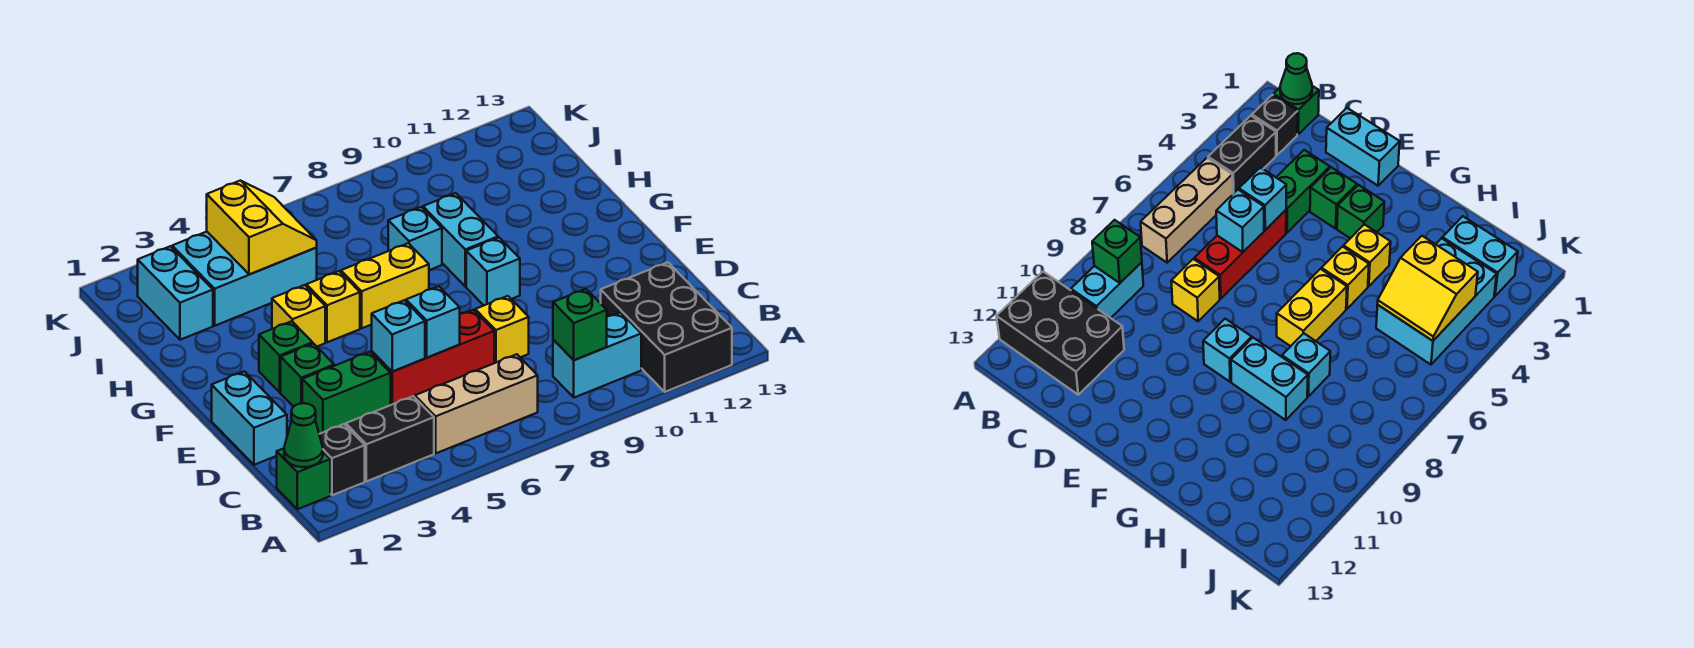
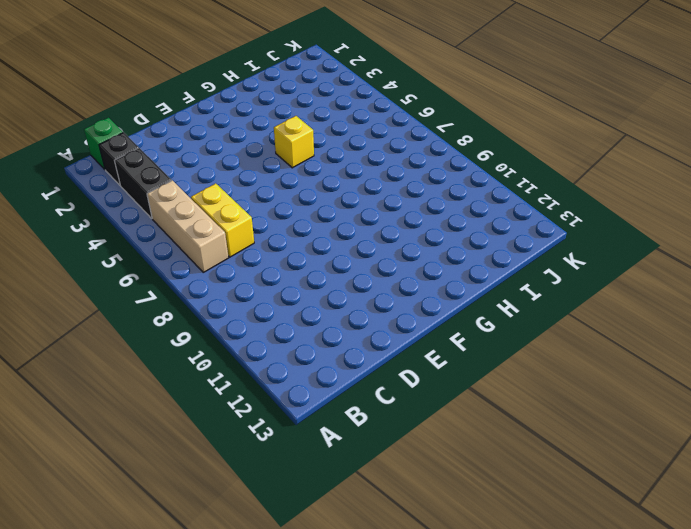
yellow brick C6:C7 level 1 -> yellow brick G6:G7 level 1
none -> black brick A11:C12 level 1
none -> cyan brick B9:B10 level 1
none -> cyan brick D1:E1 level 1

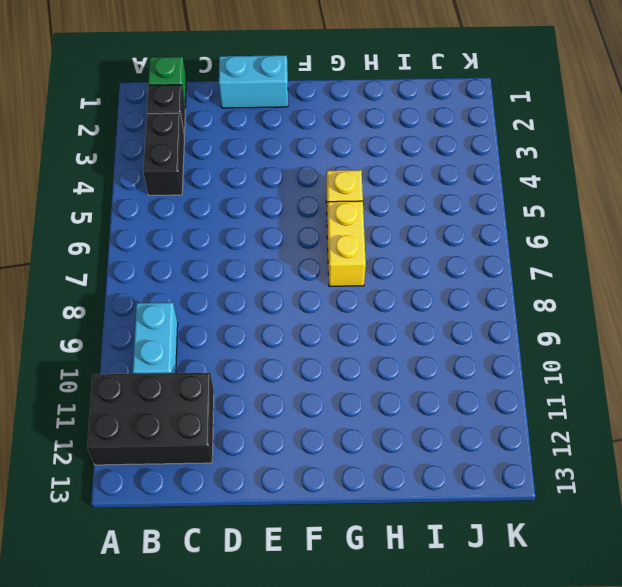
none -> tan brick B5:B7 level 1
none -> green brick D3:D4 level 1
none -> red brick D5:D7 level 1

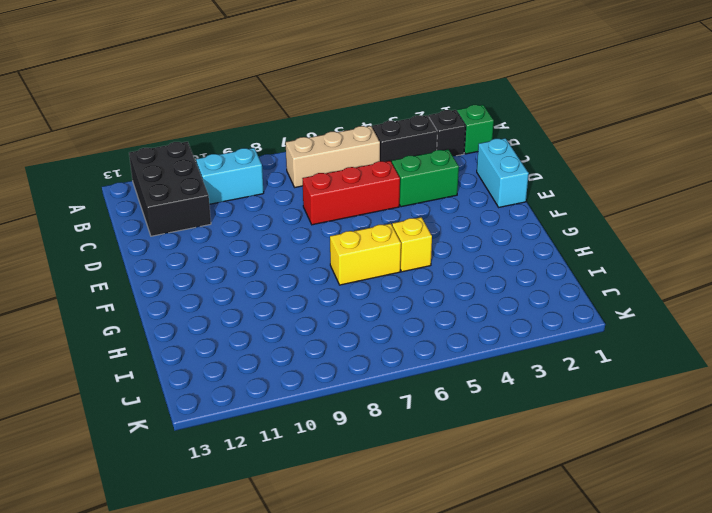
none -> yellow brick D8 level 1
none -> green brick E3 level 1
none -> green brick F3 level 1

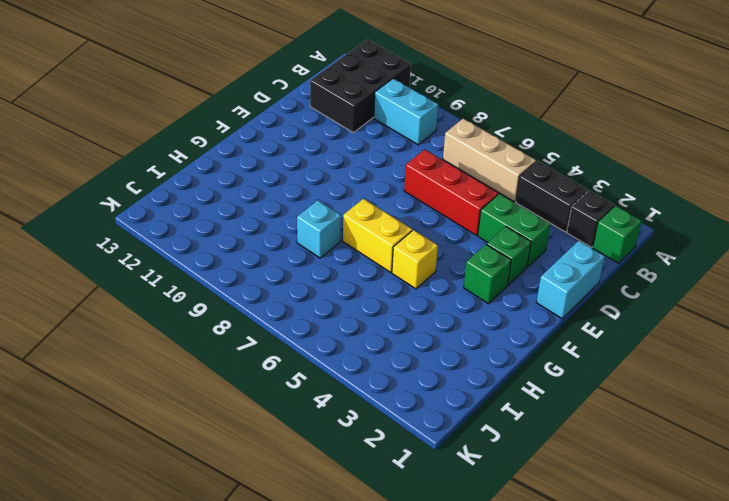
none -> yellow brick D8 level 1
none -> cyan brick F9 level 1
none -> yellow brick G4 level 1

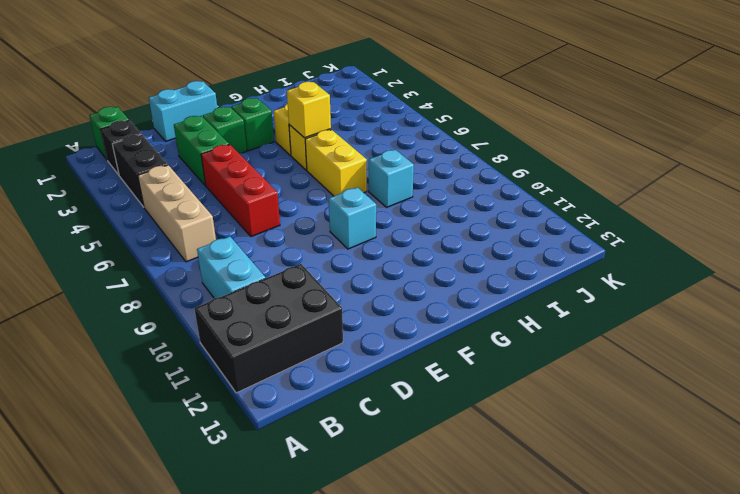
yellow brick G5 level 2 -> yellow brick D8 level 1
none -> cyan brick G9:H9 level 1
none -> cyan brick I2:J2 level 1
none -> cyan brick I3:J5 level 1

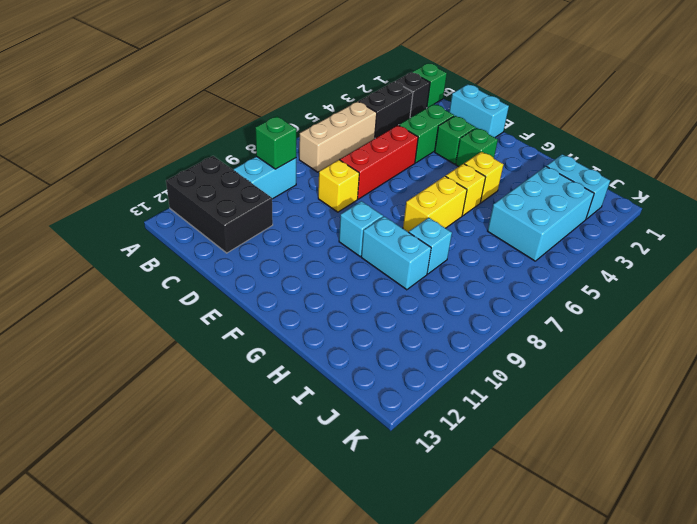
none -> green cone B1 level 2
none -> cyan brick D5 level 2
none -> cyan brick D6 level 2

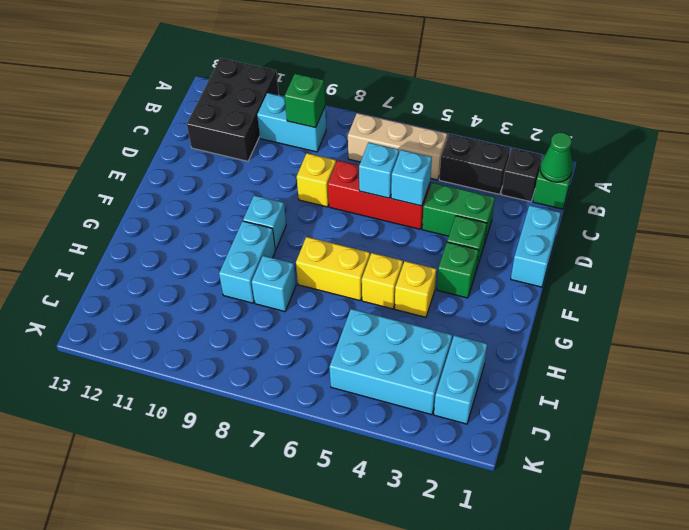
none -> yellow slope I4:J5 level 2 top 4

